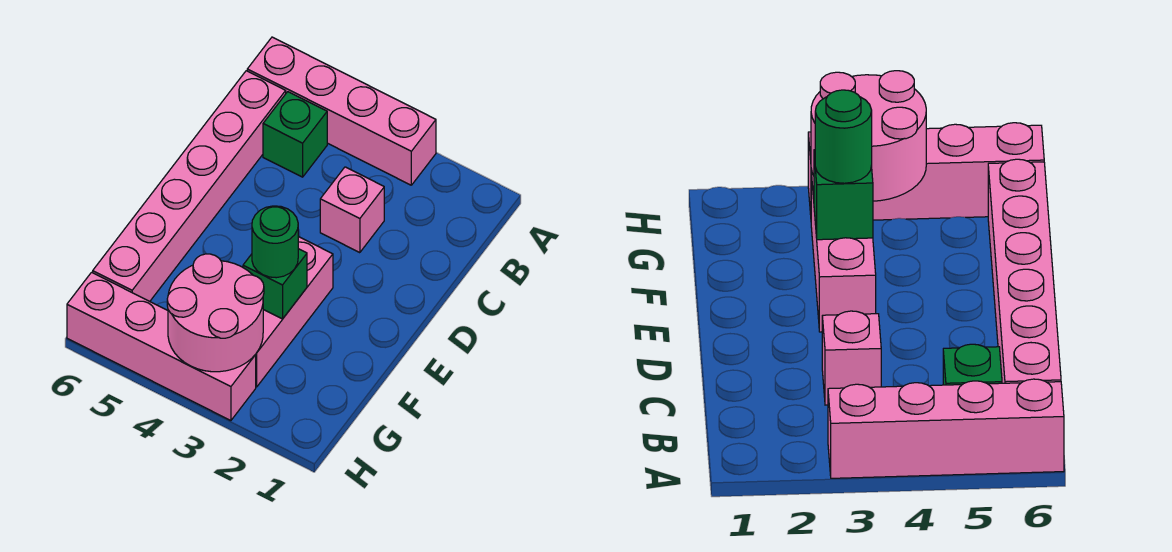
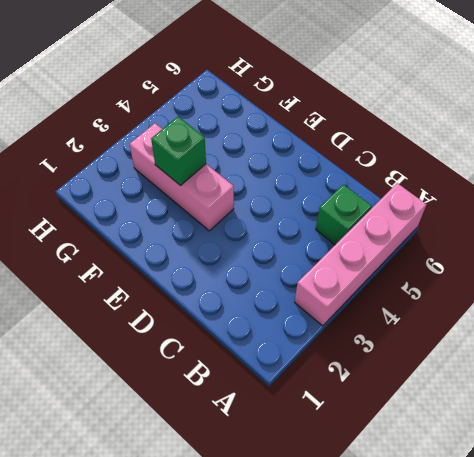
none -> pink brick B6:G6 level 1
none -> pink brick C3 level 1

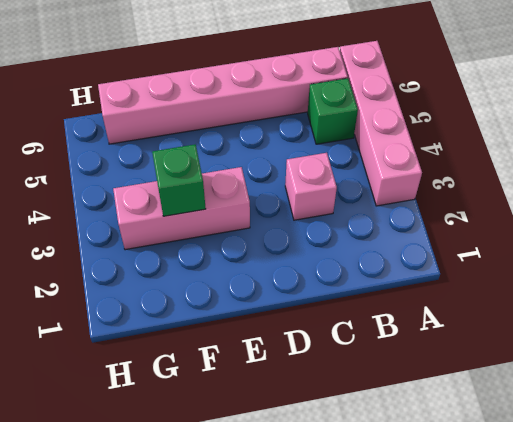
none -> pink brick H3:H6 level 1
none -> pink round brick G3:H4 level 2

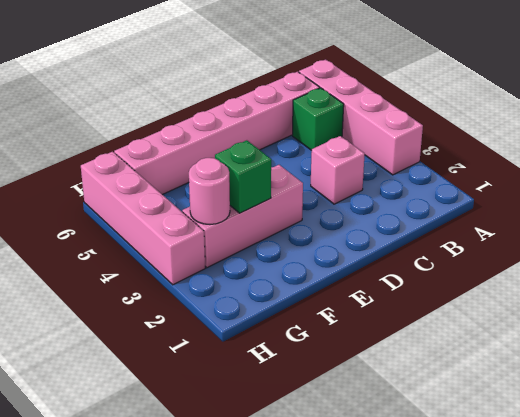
pink round brick G3 level 2 -> pink round brick G3:H4 level 2
none -> green round brick F3 level 3

